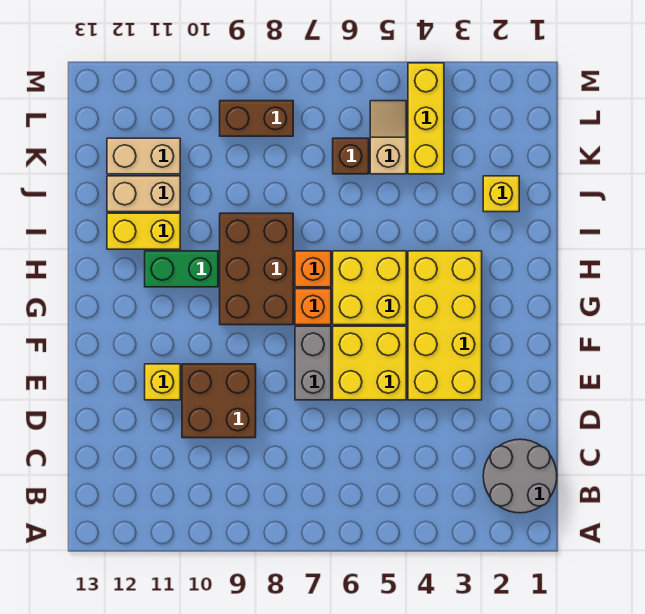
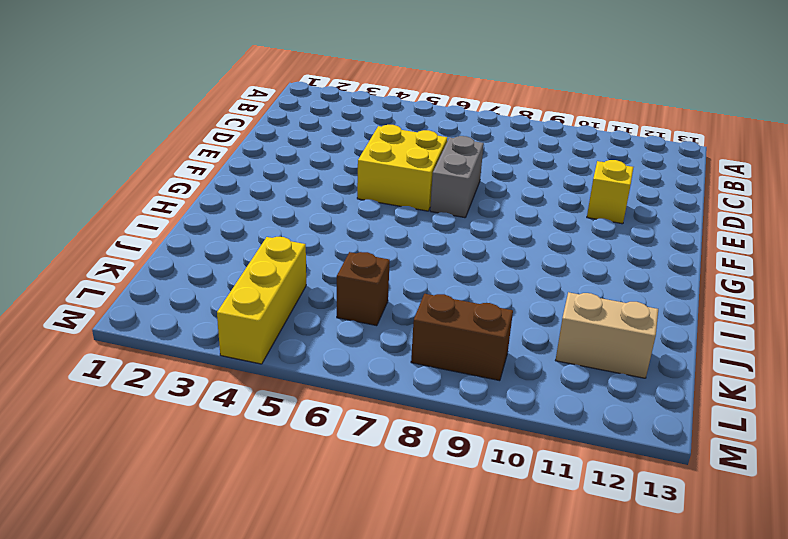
none -> grey round brick B1:C2 level 1
none -> brown brick D9:E10 level 1
none -> yellow brick E3:H4 level 1

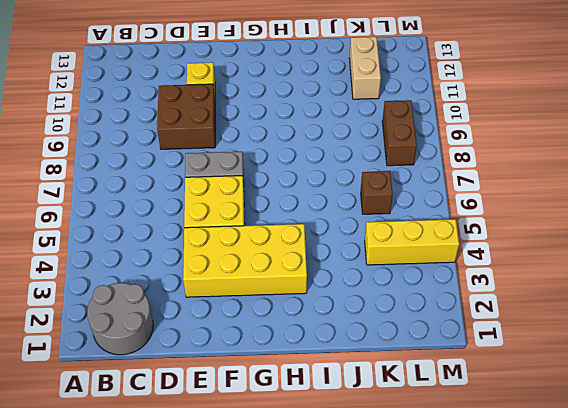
none -> yellow brick G5:H6 level 1
none -> orange brick G7 level 1
none -> brown brick G8:I9 level 1

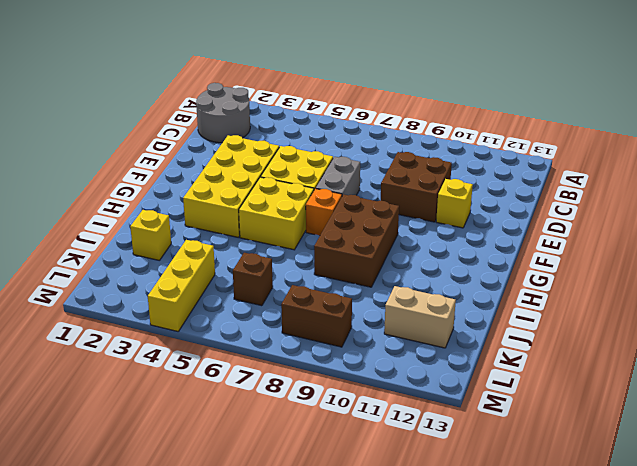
none -> orange brick H7 level 1
none -> green brick H10:H11 level 1
none -> yellow brick I11:I12 level 1

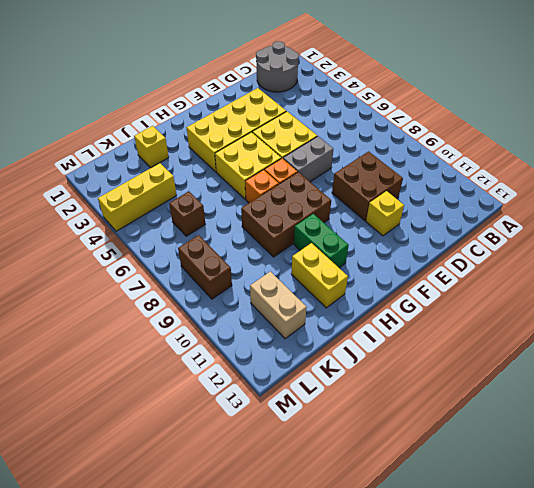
none -> tan brick J11:J12 level 1
none -> tan slope K5:L5 level 1 top K

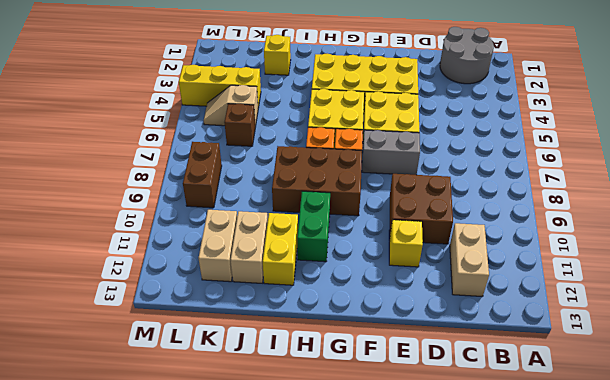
tan brick C11:C12 level 1 -> none

